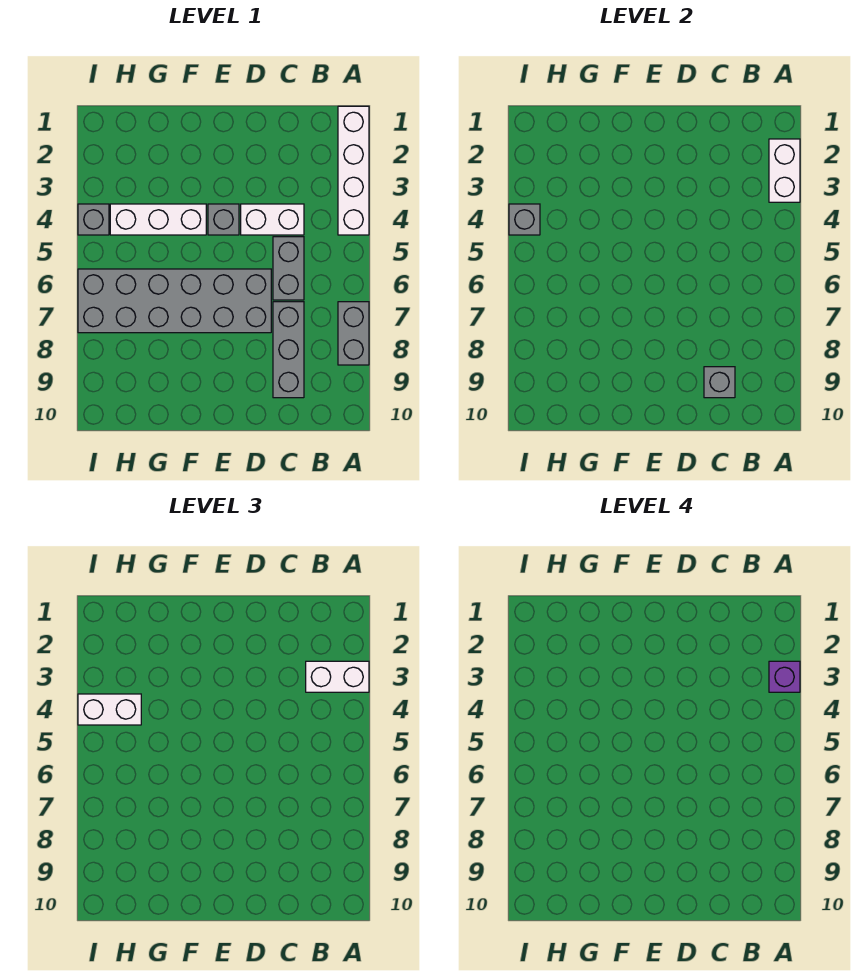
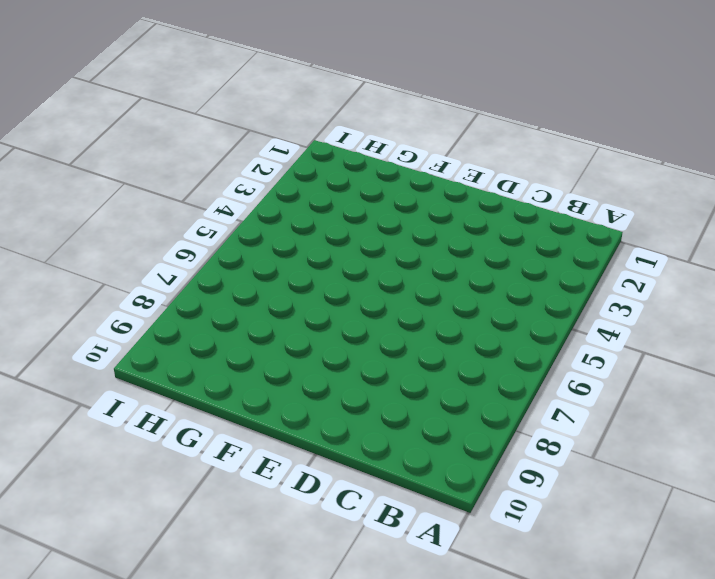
none -> white brick A1:A4 level 1
none -> grey brick A7:A8 level 1
none -> white brick C4:D4 level 1

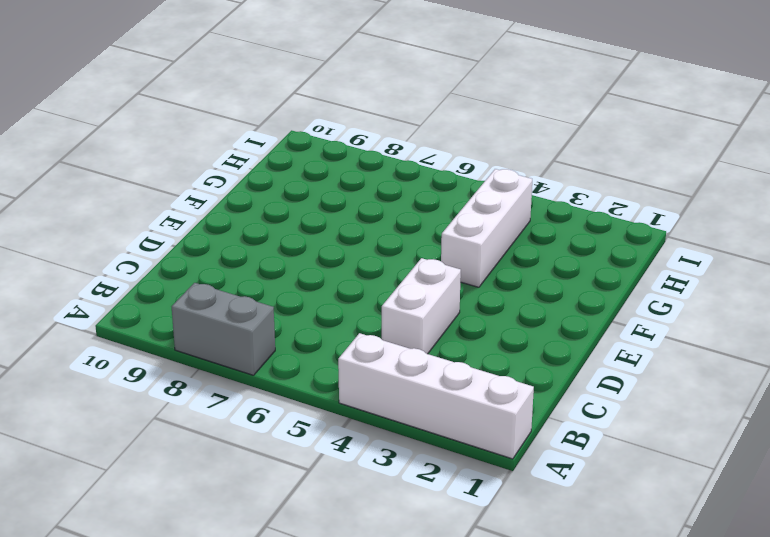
none -> grey brick C5:C6 level 1
none -> grey brick C7:C9 level 1
none -> grey brick D6:I7 level 1

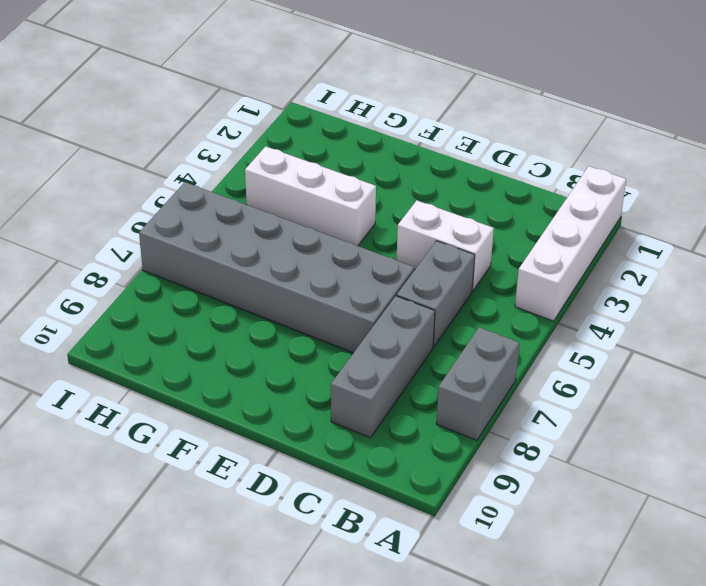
none -> grey brick E4 level 1
none -> grey brick I4 level 1
none -> white brick A2:A3 level 2

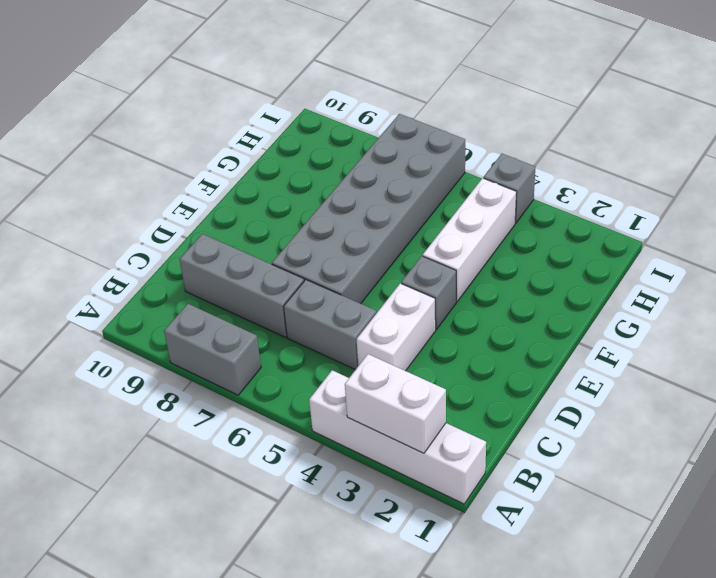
none -> grey brick C9 level 2
none -> grey brick I4 level 2
none -> white brick A3:B3 level 3

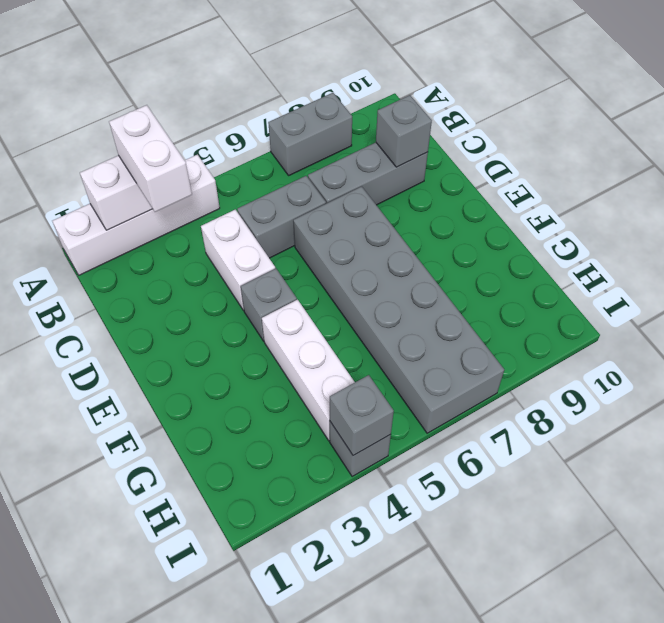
none -> white brick H4:I4 level 3
none -> purple brick A3 level 4

